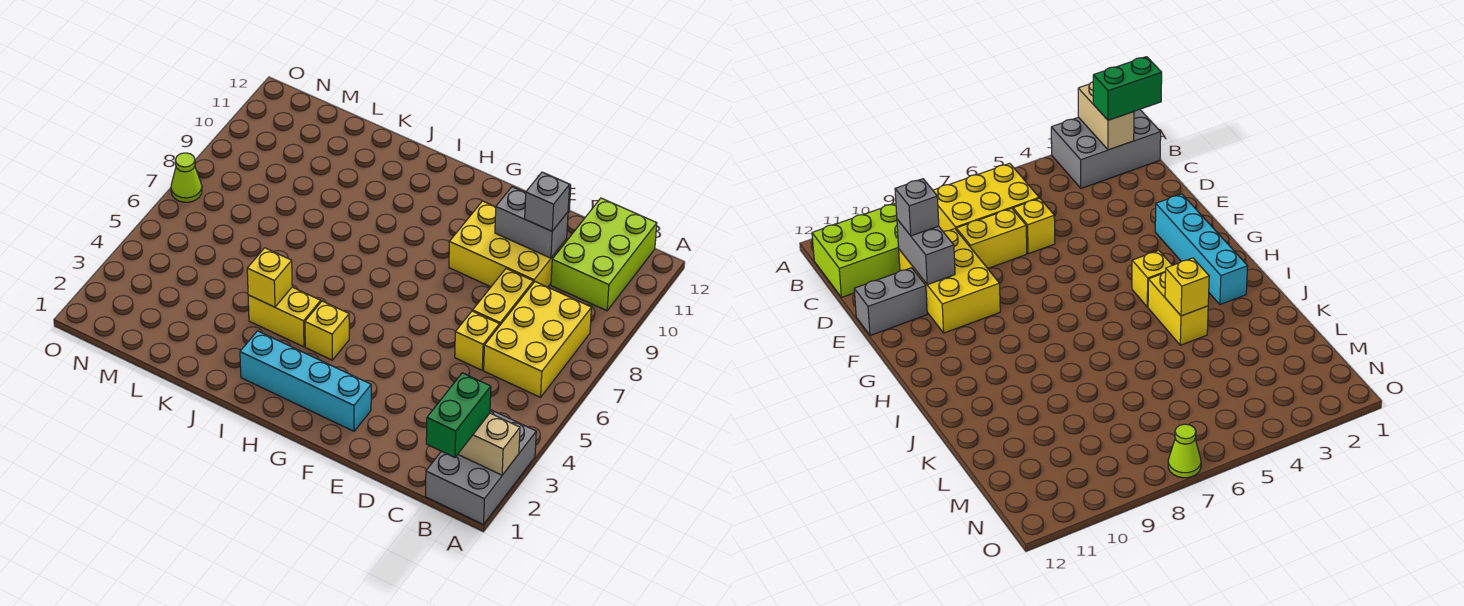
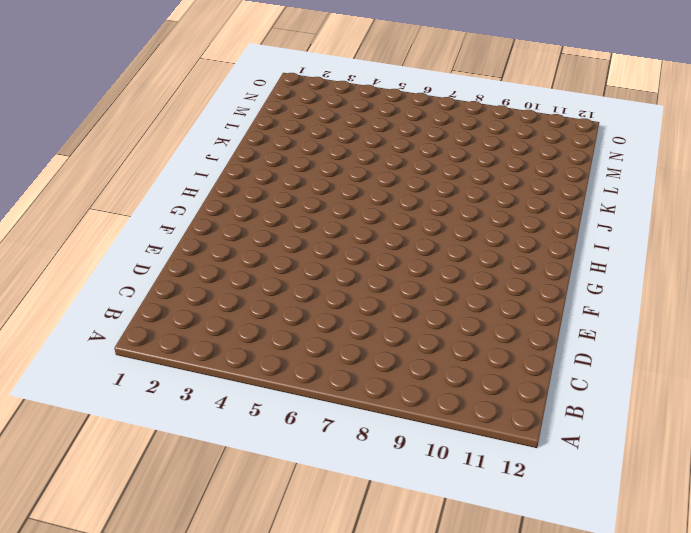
none -> grey brick A1:B3 level 1
none -> yellow brick B6:C8 level 1
none -> lime brick B10:C12 level 1

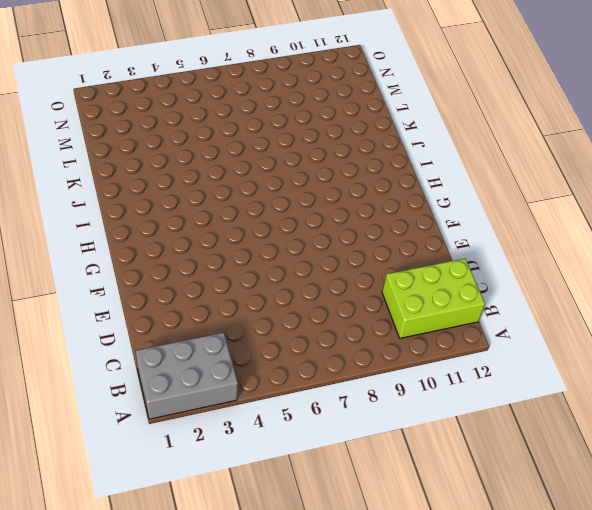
none -> yellow brick B6:C8 level 1
none -> yellow brick D6 level 1
none -> yellow brick D7:D8 level 1

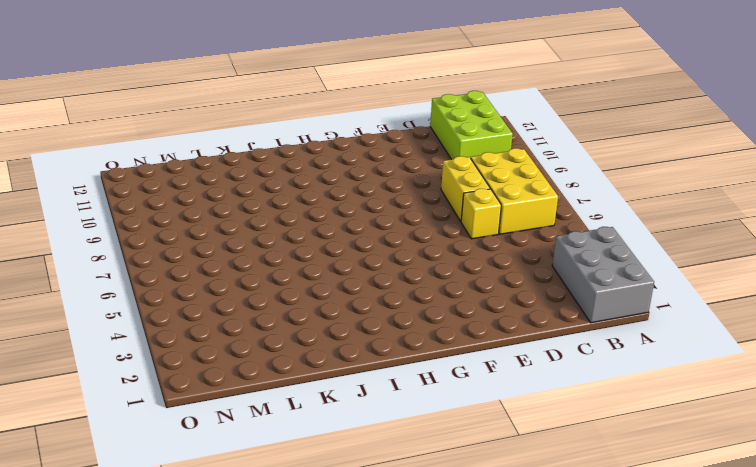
none -> yellow brick D9:F10 level 1
none -> grey brick E11:E12 level 1
none -> cyan brick F2:I2 level 1

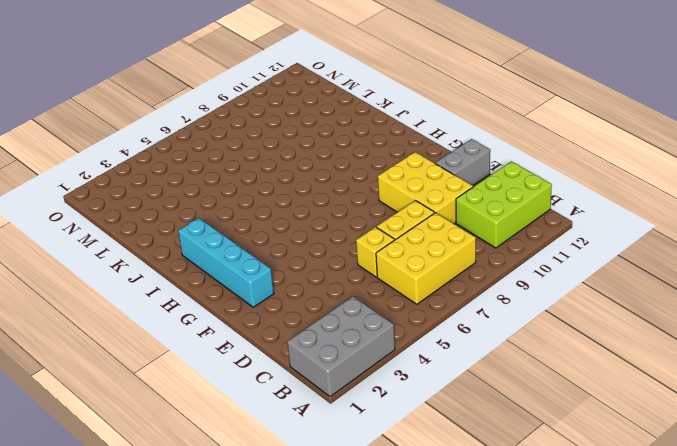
none -> yellow brick H4 level 1
none -> yellow brick I4:J4 level 1
none -> lime cone O7 level 1

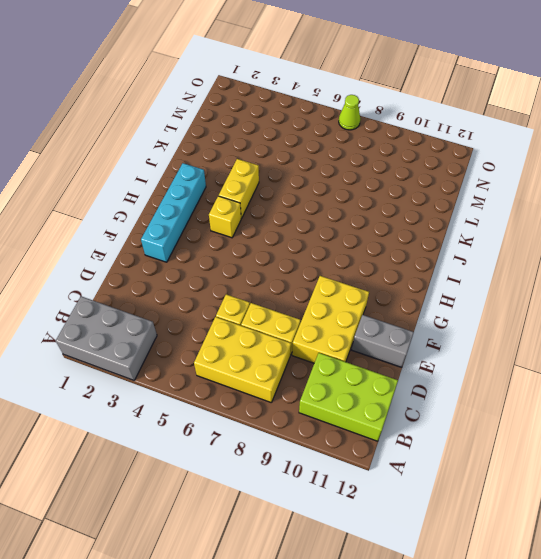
none -> tan brick A2:B2 level 2
none -> grey brick D10:E10 level 2
none -> yellow brick J4 level 2

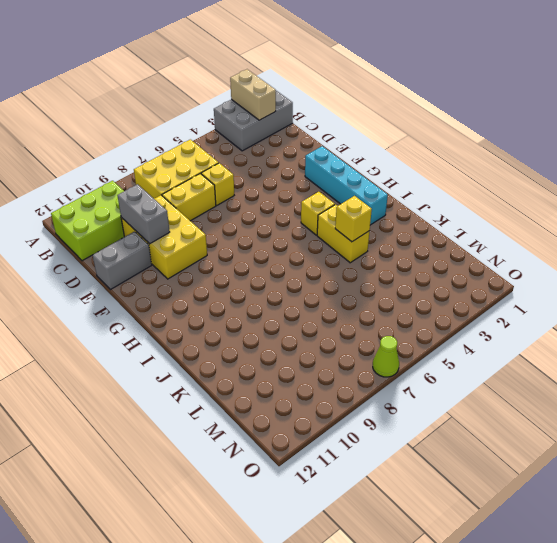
none -> green brick B1:B2 level 3
none -> grey brick D10 level 3

